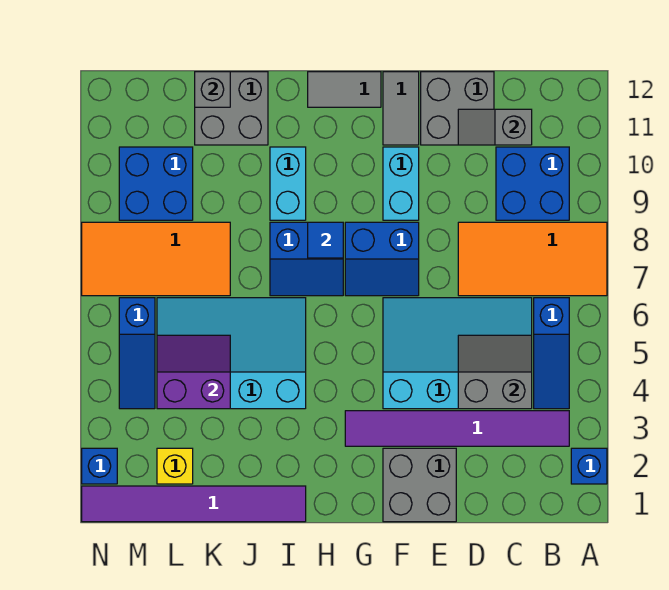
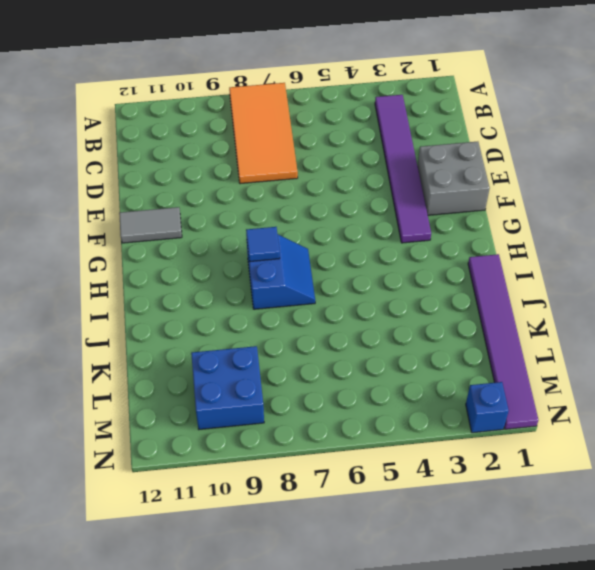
none -> blue brick A2 level 1
none -> blue slope B4:B6 level 1 top 6
none -> blue brick B9:C10 level 1

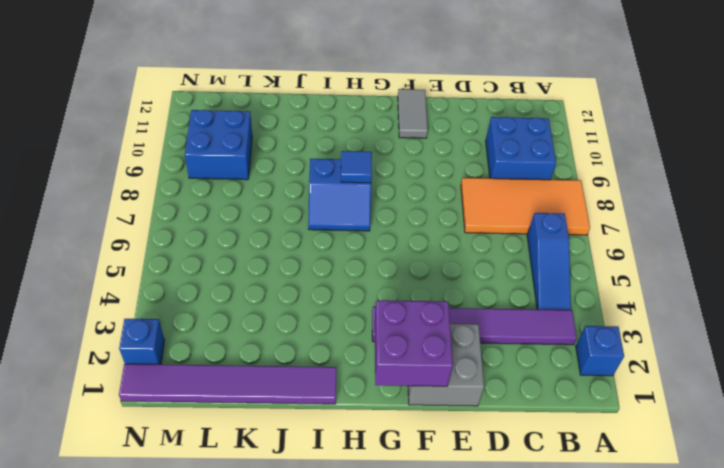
purple brick F1:G2 level 2 -> none
none -> cyan slope C4:F6 level 1 top 4
none -> grey brick D11:E12 level 1
none -> blue slope F7:G8 level 1 top 8

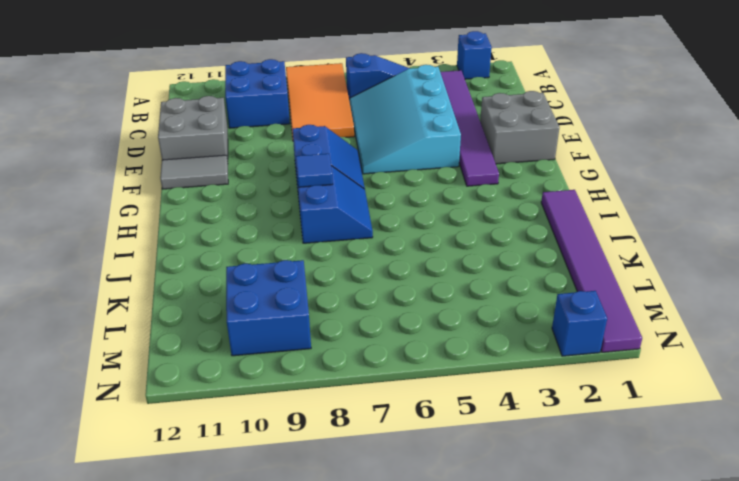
none -> cyan brick F9:F10 level 1
none -> grey tile G12:H12 level 1
none -> cyan slope I4:L6 level 1 top 4

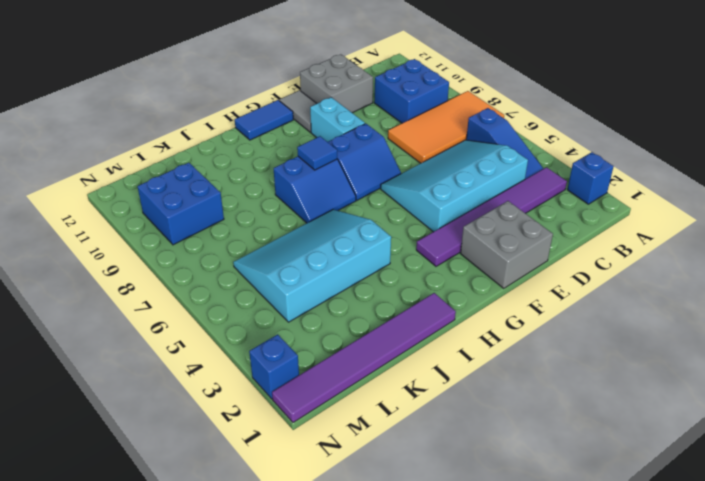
blue tile G12:H12 level 1 -> grey tile G12:H12 level 1
none -> cyan brick I9:I10 level 1
none -> grey brick J11:K12 level 1
none -> orange tile K7:N8 level 1

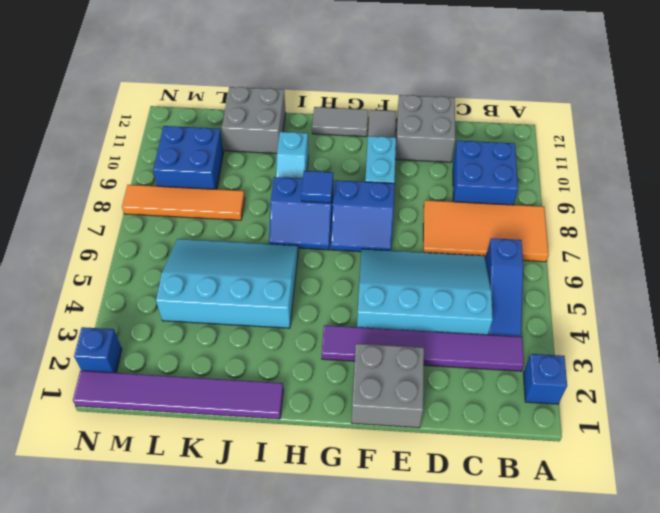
cyan slope I9:I10 level 1 top 10 -> cyan brick I9:I10 level 1
orange tile K8:N8 level 1 -> orange tile K7:N8 level 1
none -> yellow brick L2 level 1
none -> blue slope M4:M6 level 1 top 6
none -> grey slope C4:D5 level 2 top 4

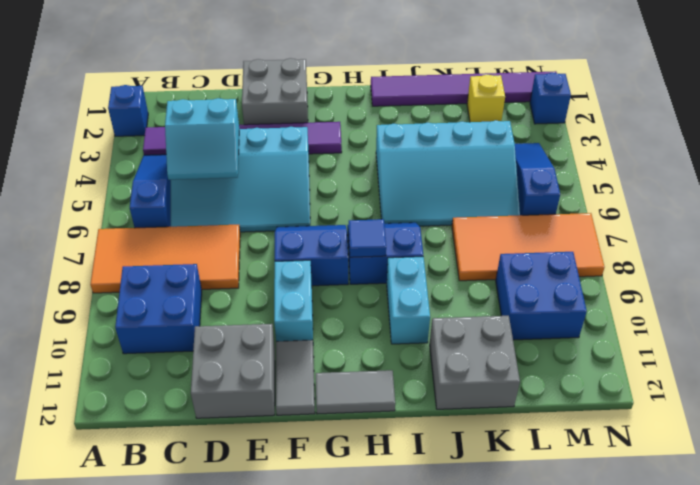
cyan slope C4:D5 level 2 top 4 -> grey slope C4:D5 level 2 top 4
none -> grey slope C11:D11 level 2 top C
none -> purple slope K4:L5 level 2 top 4
none -> grey brick K12 level 2

